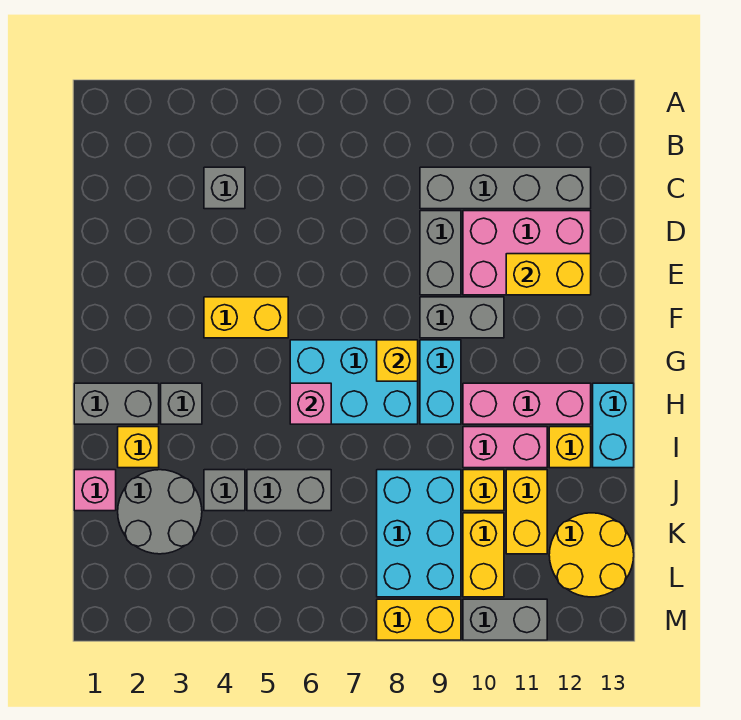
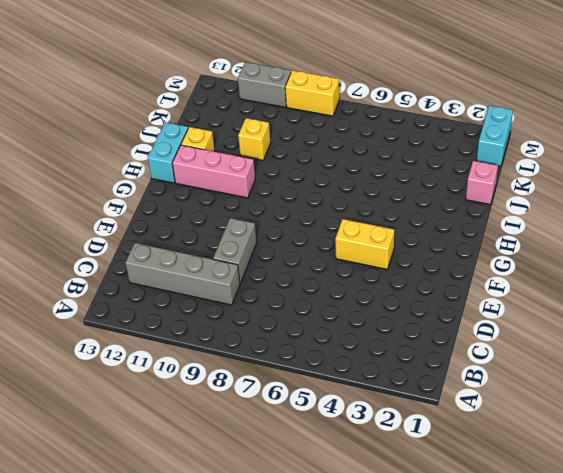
cyan brick L1:M1 level 1 -> cyan brick G9:H9 level 1
none -> grey brick C4 level 1
none -> pink brick D10:E12 level 1
none -> grey brick F9:F10 level 1

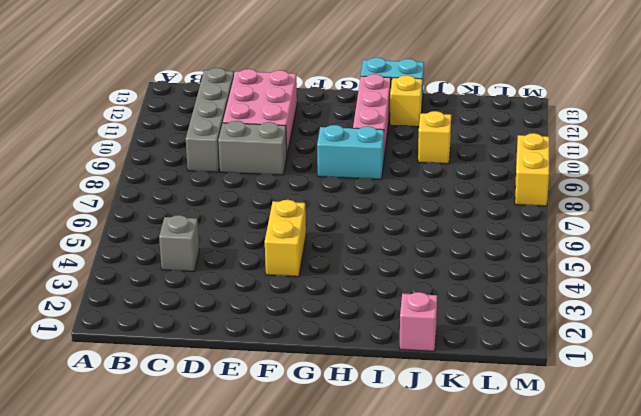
none -> grey brick F9:F10 level 1
none -> cyan brick G6:H8 level 1
none -> grey brick H1:H2 level 1

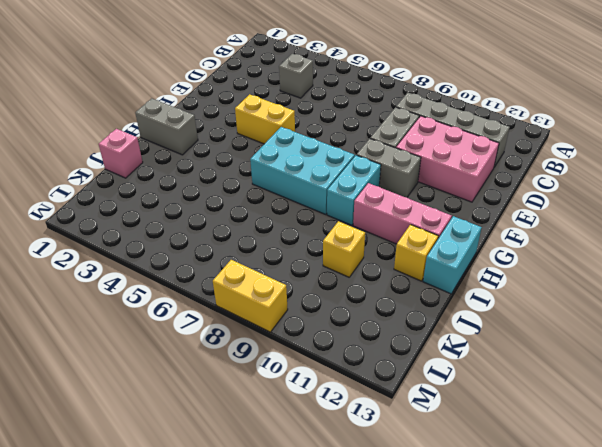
none -> grey brick H3 level 1
none -> yellow brick I2 level 1
none -> pink brick I10:I11 level 1

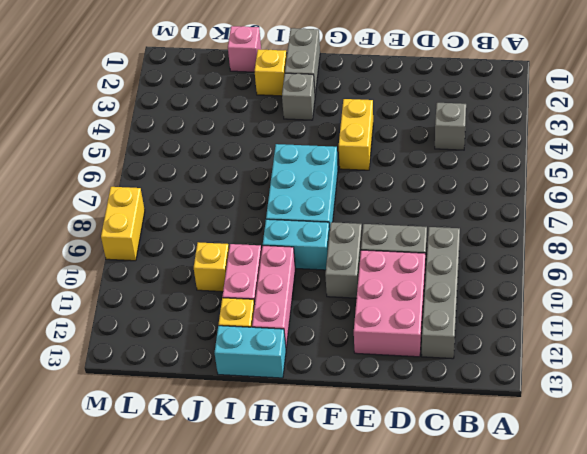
none -> grey round brick J2:K3 level 1
none -> grey brick J4 level 1
none -> grey brick J5:J6 level 1

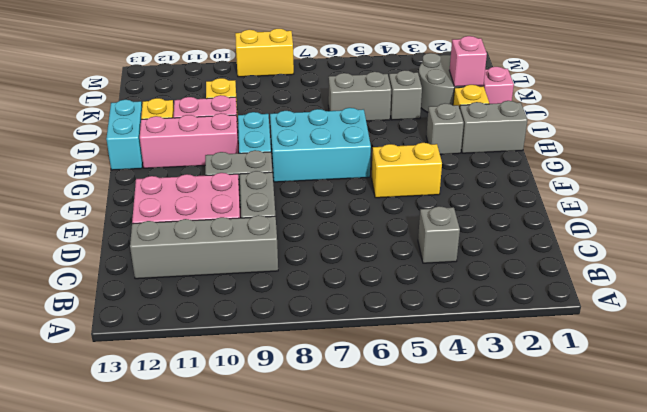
pink brick J2 level 2 -> pink brick H6 level 2
none -> cyan brick J8:L9 level 1
none -> yellow brick J11:K11 level 1
none -> yellow brick K10:L10 level 1

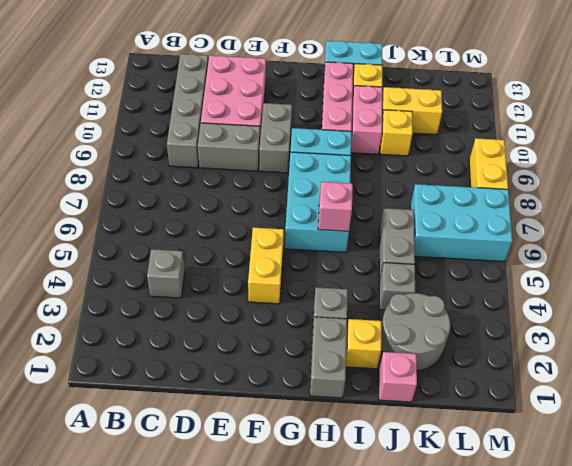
cyan brick K6:M7 level 1 -> cyan brick J8:L9 level 1
none -> yellow brick K10:L10 level 1
none -> yellow round brick K12:L13 level 1
none -> grey brick M10:M11 level 1

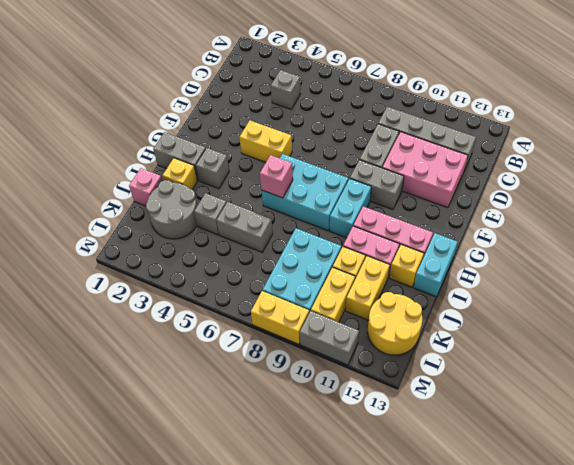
none -> yellow brick E11:E12 level 2
none -> yellow brick G8 level 2

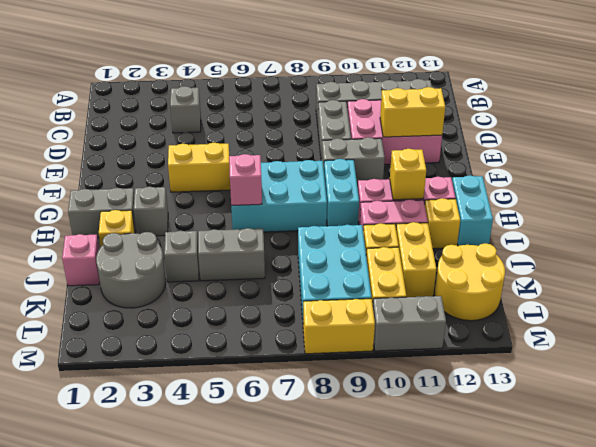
yellow brick H11 level 2 -> yellow brick G8 level 2

